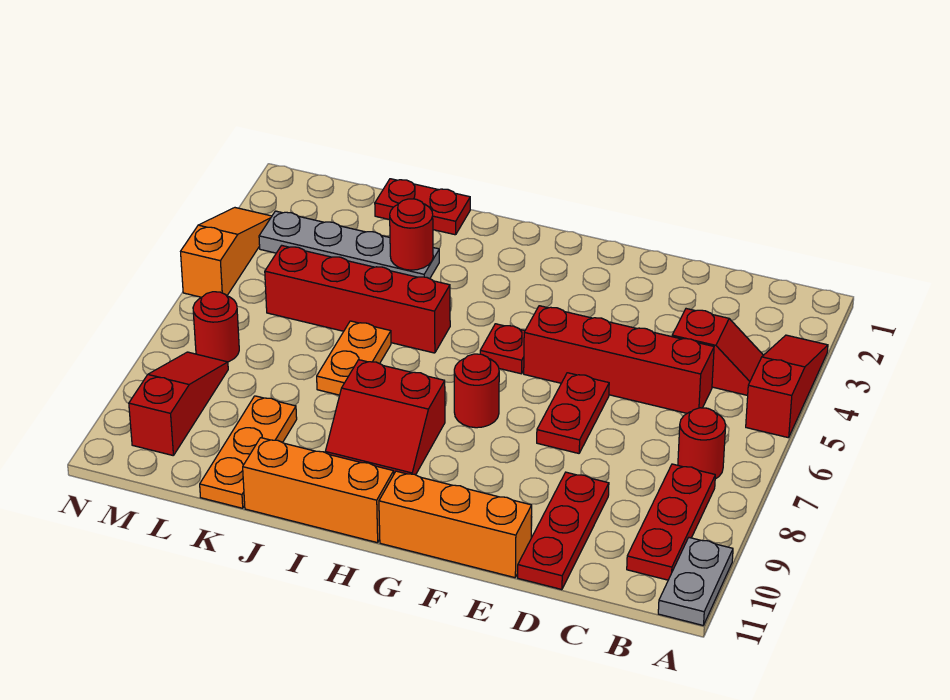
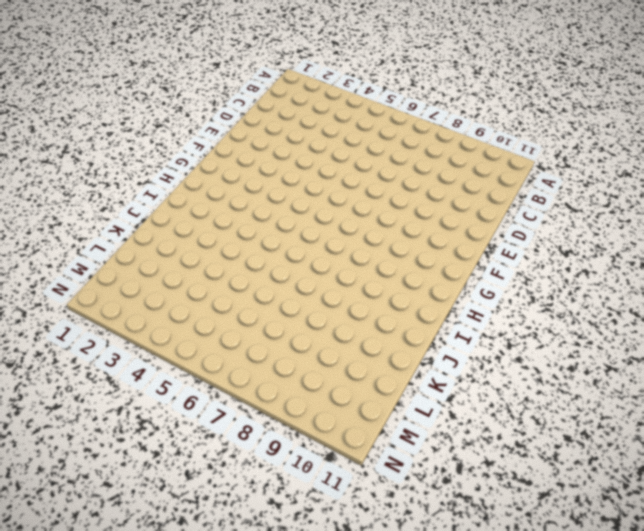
none -> red slope A3:A5 level 1 top 5
none -> grey plate A10:A11 level 1
none -> red slope B4:C4 level 1 top C

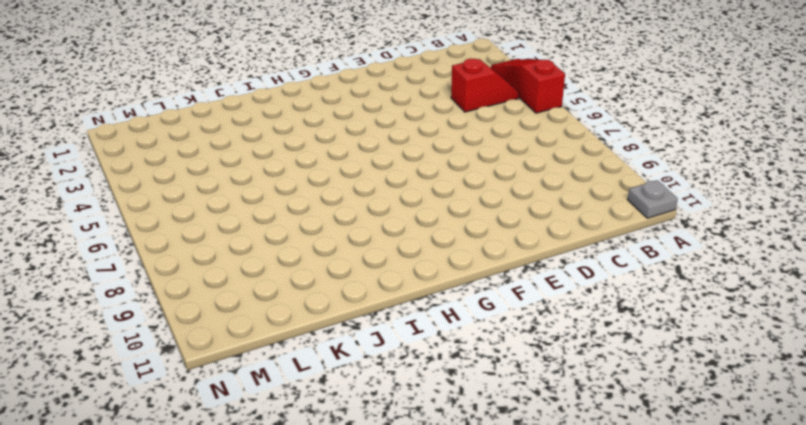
grey plate A11 level 1 -> grey plate A10:A11 level 1
none -> red round brick B7 level 1
none -> red plate B8:B10 level 1
none -> red brick C5:F5 level 1

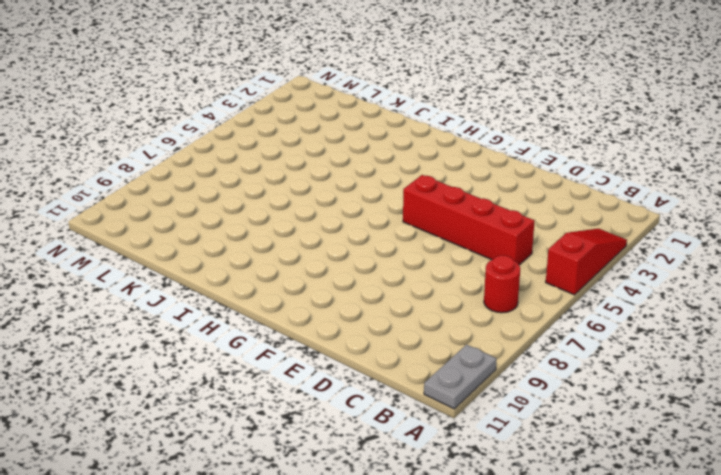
none -> red slope B4:C4 level 1 top C
none -> red plate B8:B10 level 1
none -> red plate D9:D11 level 1

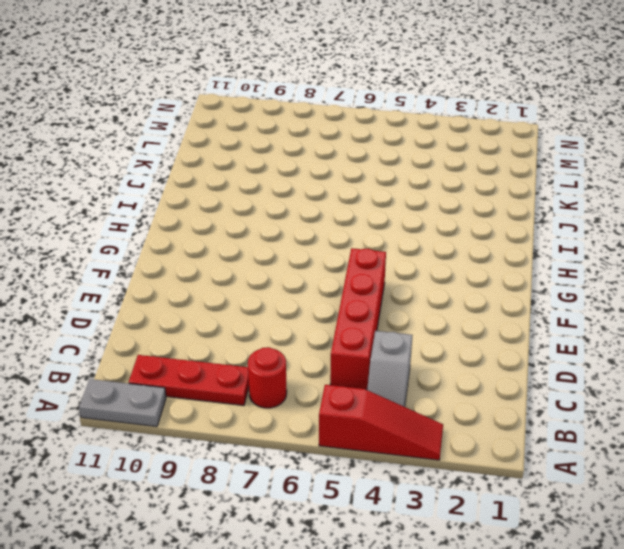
grey slope B4:C4 level 1 top C -> red slope B4:C4 level 1 top C
none -> red plate D9:D11 level 1
none -> red plate E6:E7 level 1
none -> orange brick E11:G11 level 1

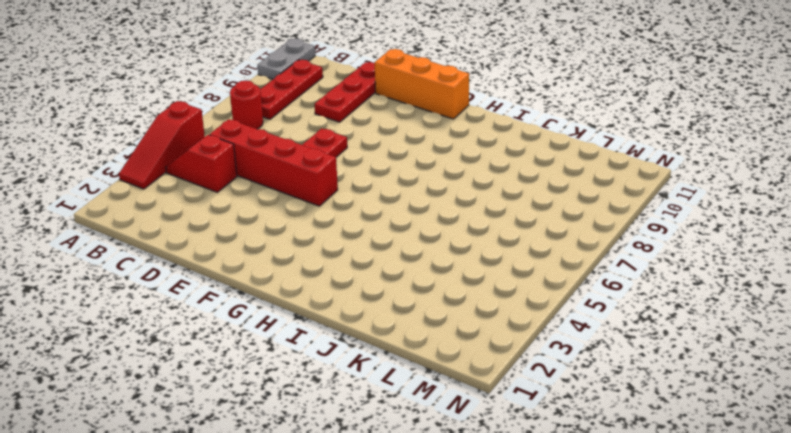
none -> red plate G5 level 1
none -> red round brick G7 level 1
none -> red slope H8:I9 level 1 top 8

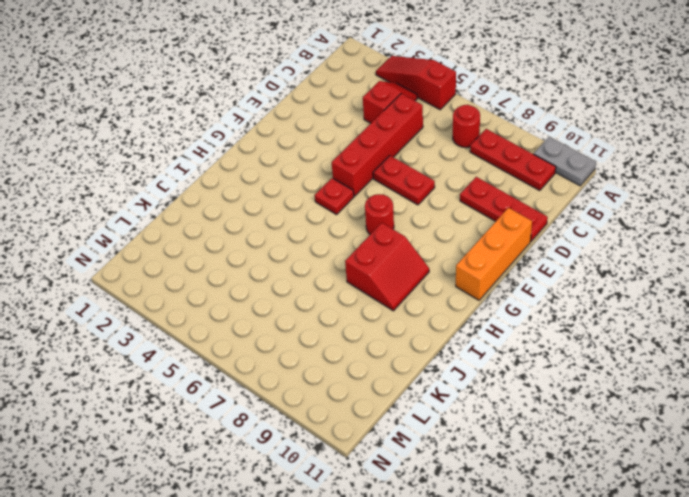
none -> orange brick H11:J11 level 1
none -> red brick I5:L5 level 1
none -> red plate J1:K1 level 1

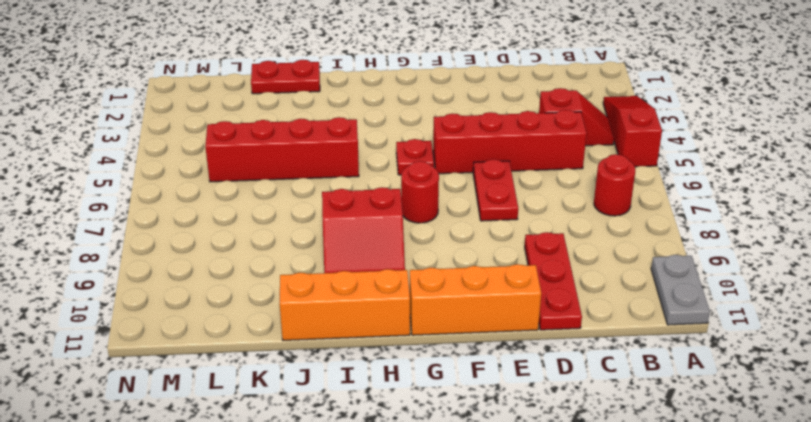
none -> red plate B8:B10 level 1
none -> grey plate J3:M3 level 1
none -> orange plate J6:J7 level 1

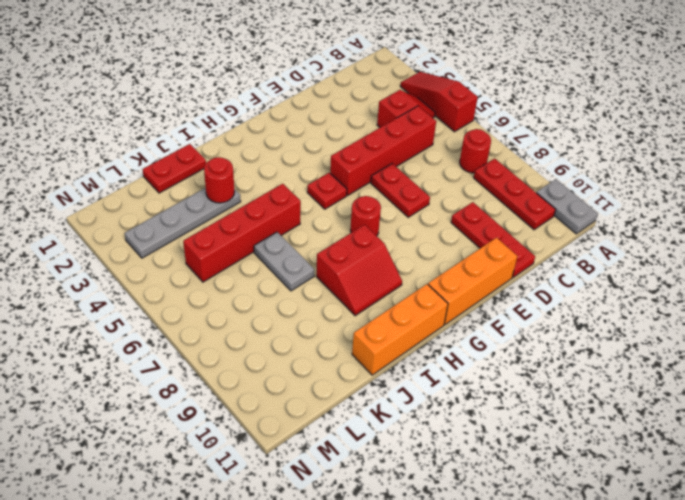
grey plate J6:J7 level 1 -> orange plate J6:J7 level 1
none -> orange plate K9:K11 level 1
none -> red round brick M7 level 1
none -> red slope M8:M10 level 1 top 10

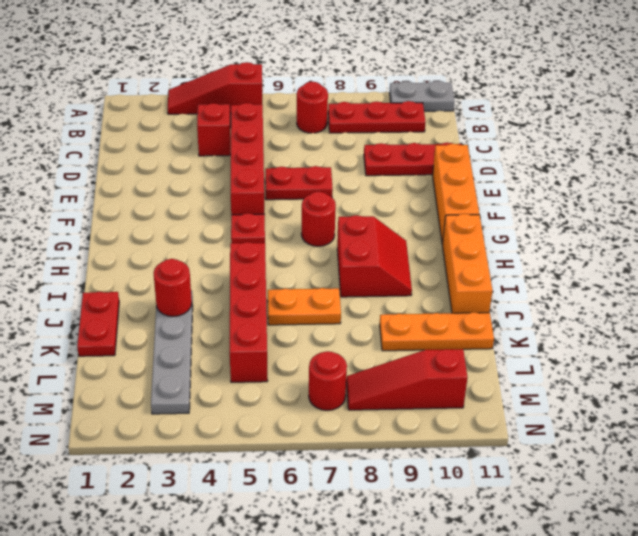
none -> orange slope N3:N5 level 1 top 5

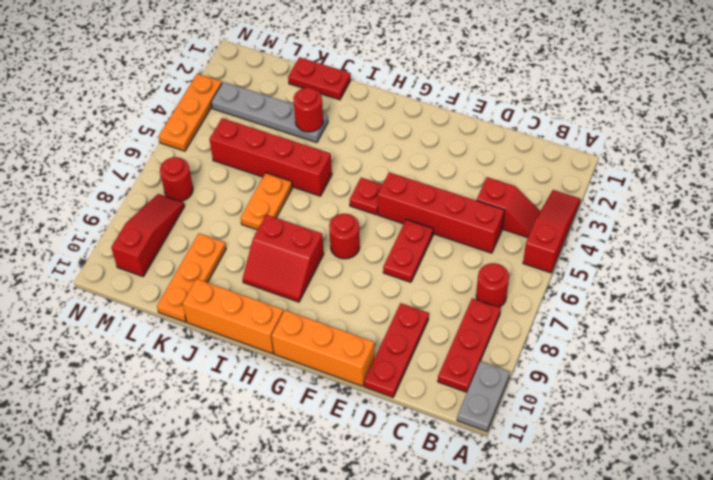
orange plate N3:N5 level 1 -> orange slope N3:N5 level 1 top 5

